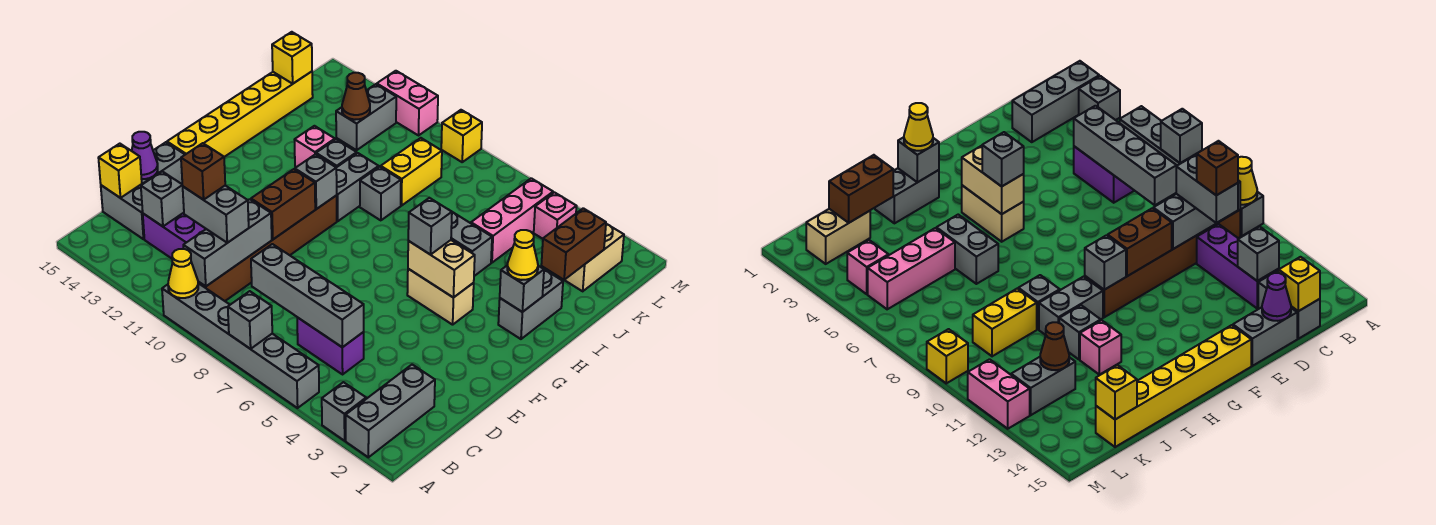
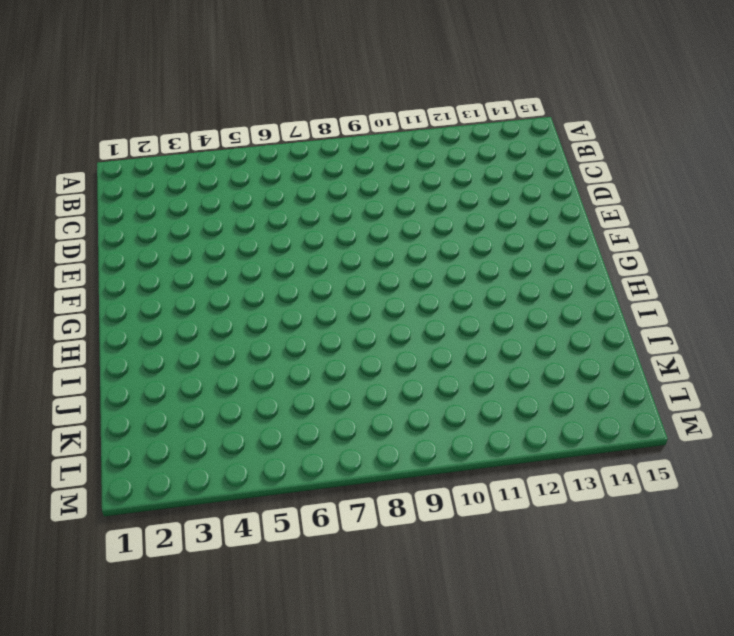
none -> grey brick A2:C2 level 1
none -> grey brick A3 level 1
none -> grey brick A5:A10 level 1
none -> brown brick B10:G10 level 1

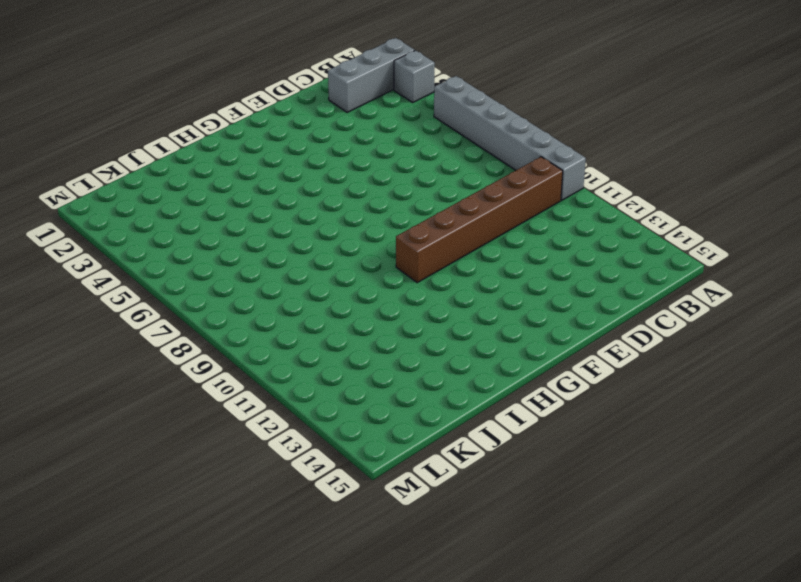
none -> purple brick C5:C6 level 1
none -> purple brick C11:C13 level 1
none -> grey brick C14:C15 level 1
none -> grey brick D15:E15 level 1

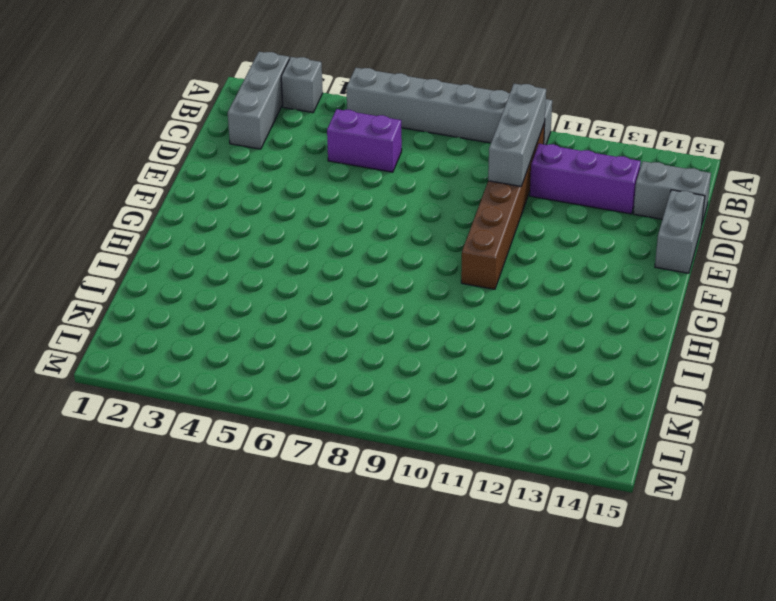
none -> yellow brick F15:K15 level 1
none -> tan brick G4:G5 level 1
none -> grey brick H2:I2 level 1
none -> grey brick H10:I10 level 1

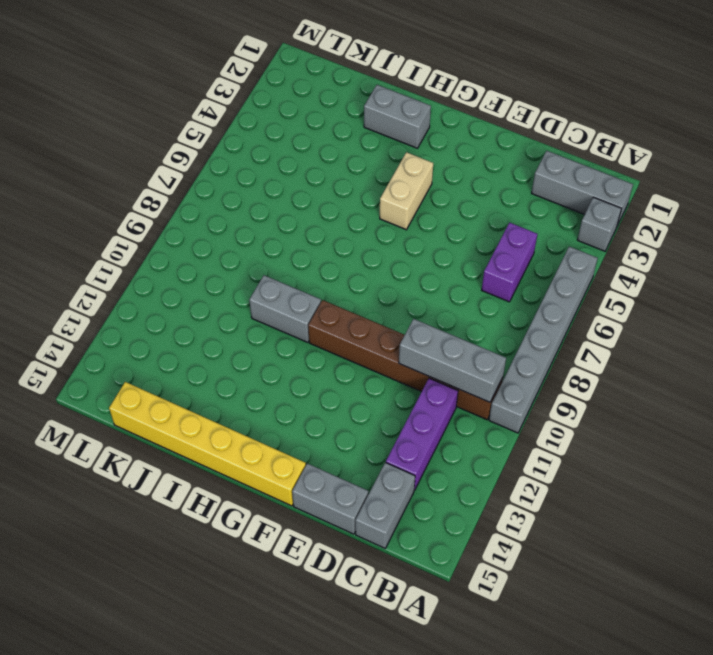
none -> grey brick I5:I6 level 1
none -> grey brick I9 level 1
none -> grey brick I11 level 1
none -> pink brick I12 level 1

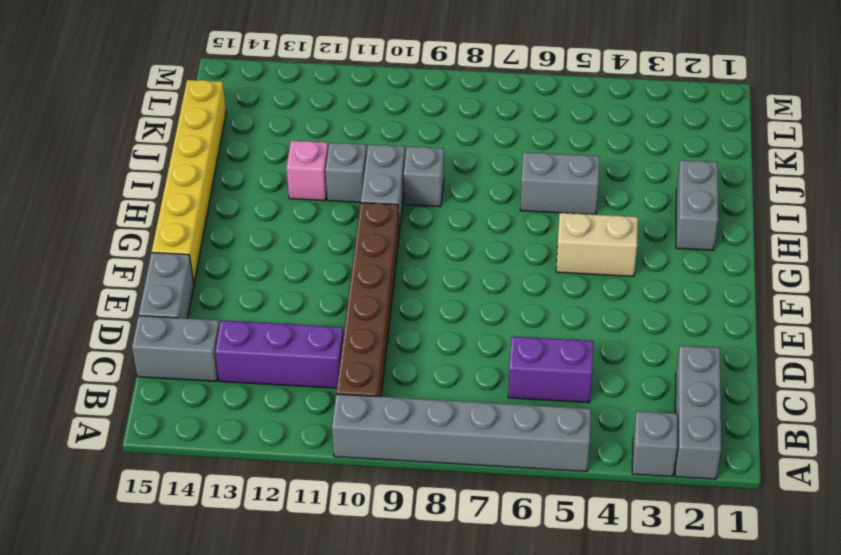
none -> pink brick J5:L5 level 1
none -> yellow brick J9:K9 level 1
none -> tan brick K2:L2 level 1
none -> grey brick K12:L12 level 1

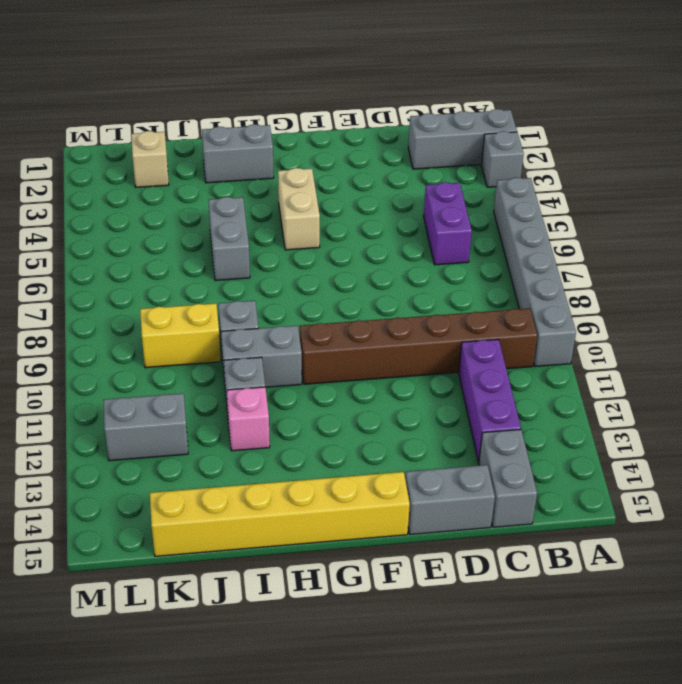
tan brick K2 level 1 -> tan brick K2:L2 level 1
none -> pink brick J5:L5 level 1
none -> pink brick L4 level 1
none -> yellow brick M9 level 1
none -> pink brick M11:M12 level 1

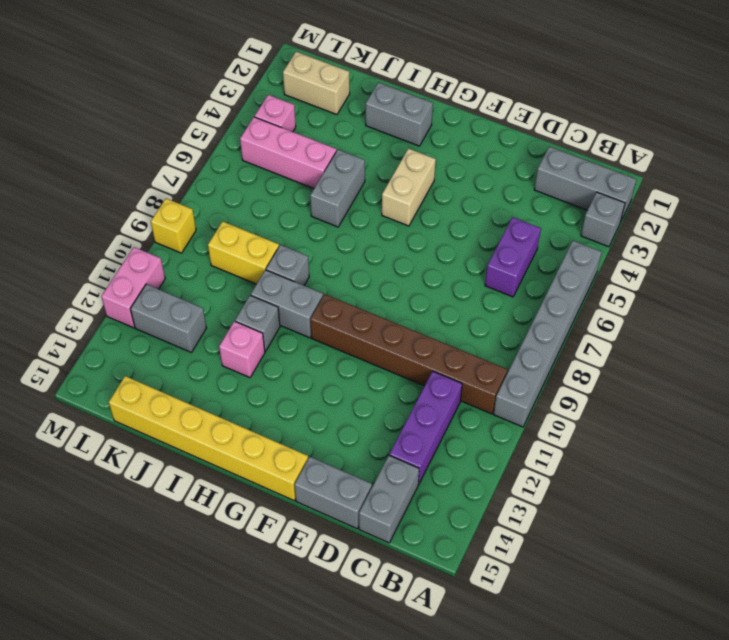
none -> grey brick A7 level 2
none -> yellow cone A10 level 2
none -> grey brick B10:D10 level 2
none -> grey brick C5:C8 level 2

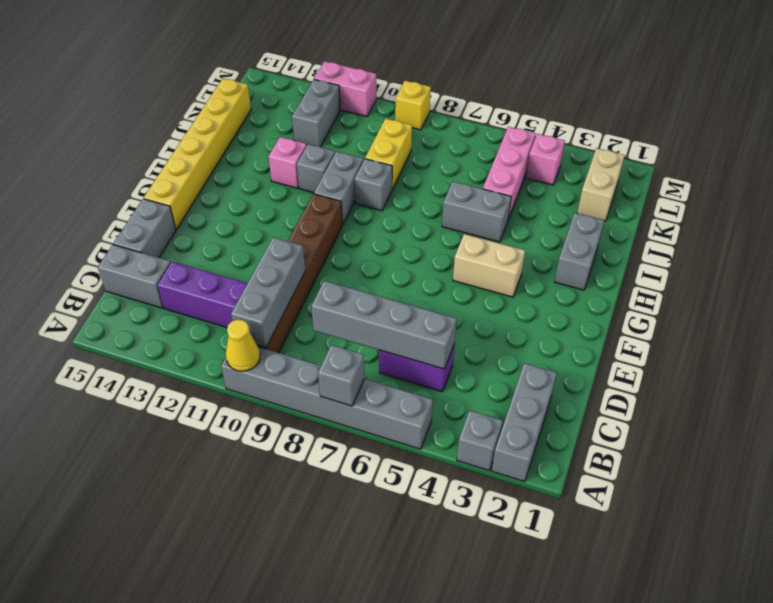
none -> grey brick C13 level 2
none -> yellow brick C15 level 2
none -> purple cone D15 level 2
none -> brown brick E10:F10 level 2

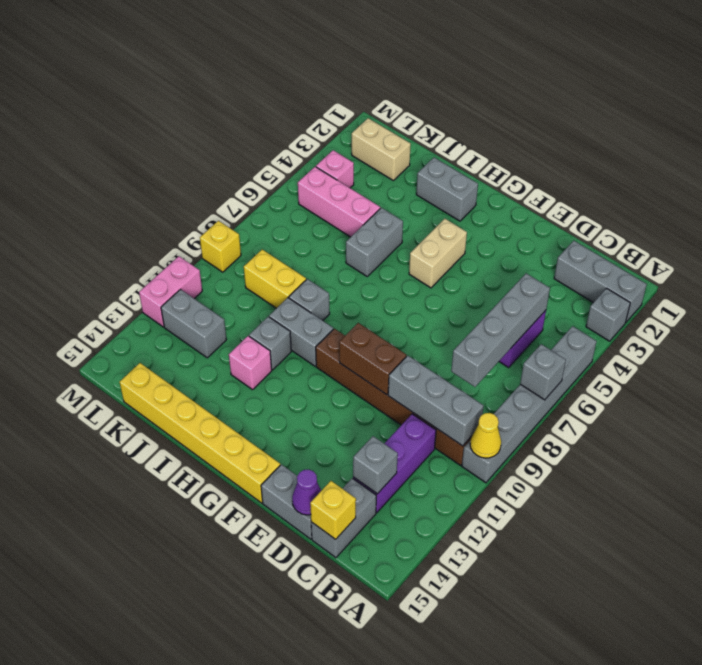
none -> tan brick G4:G5 level 2
none -> grey brick G10 level 2
none -> grey brick H2 level 2
none -> brown brick J2:K2 level 2

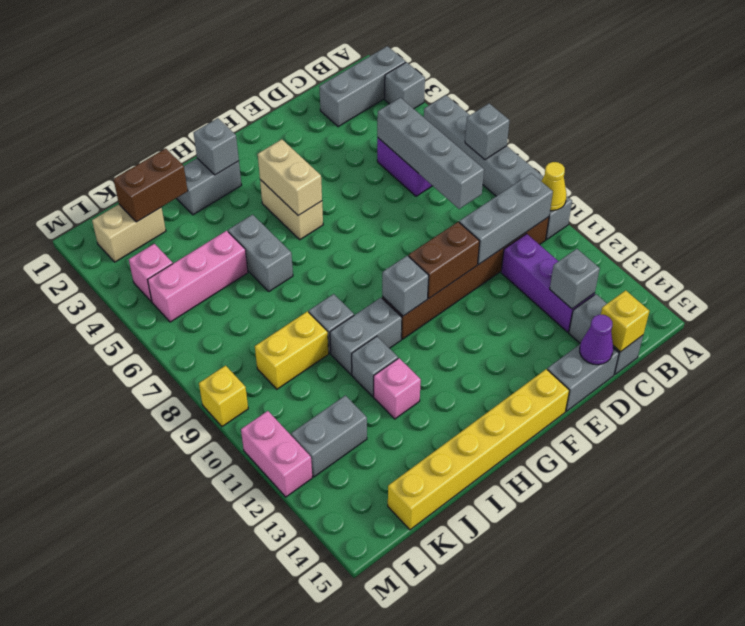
none -> brown cone K12 level 2
none -> yellow brick K15 level 2
none -> grey brick C10:C11 level 3
none -> grey brick G5 level 3

